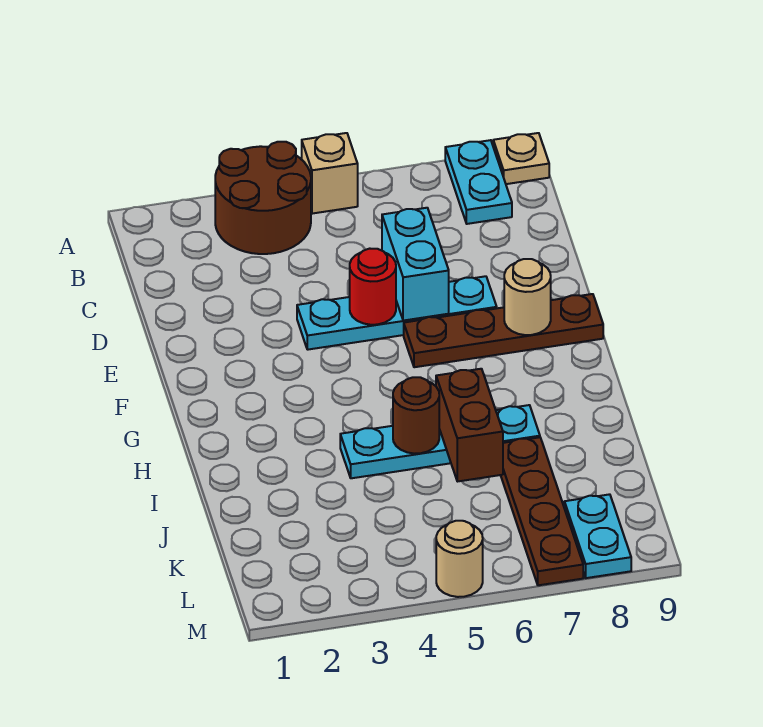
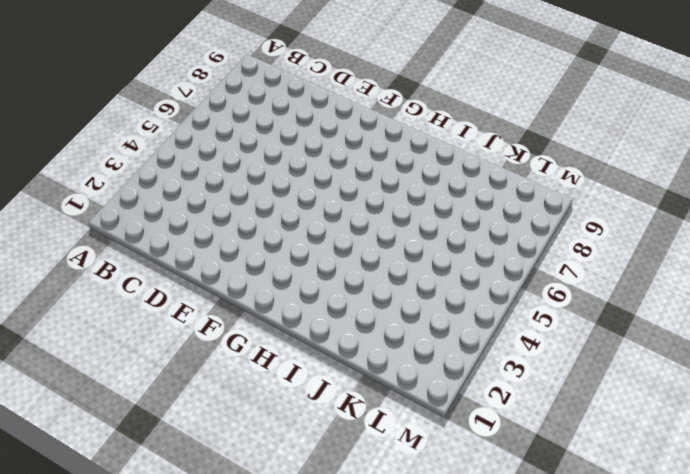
none -> brown round brick A3:B4 level 1
none -> tan brick A5 level 1
none -> cyan plate A8:B8 level 1

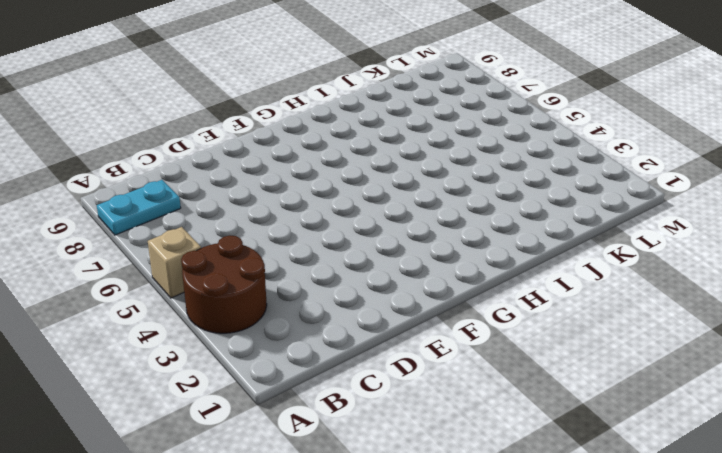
none -> tan plate A9 level 1
none -> cyan plate E4:E7 level 1
none -> brown plate F6:F9 level 1

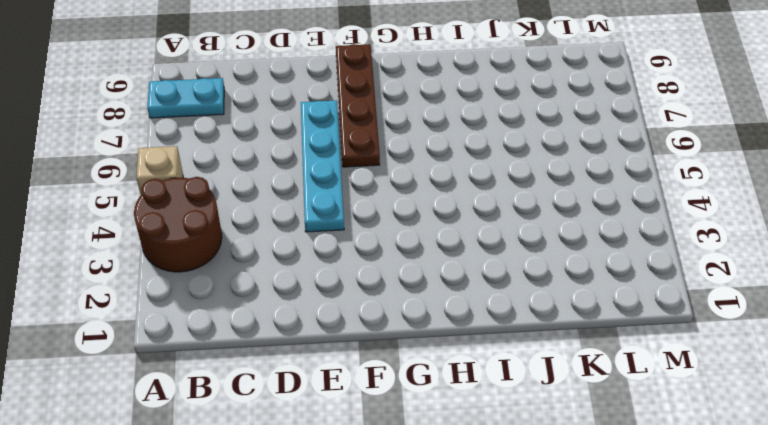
none -> tan plate A9 level 1
none -> cyan plate I4:I7 level 1
none -> brown plate J7:M7 level 1

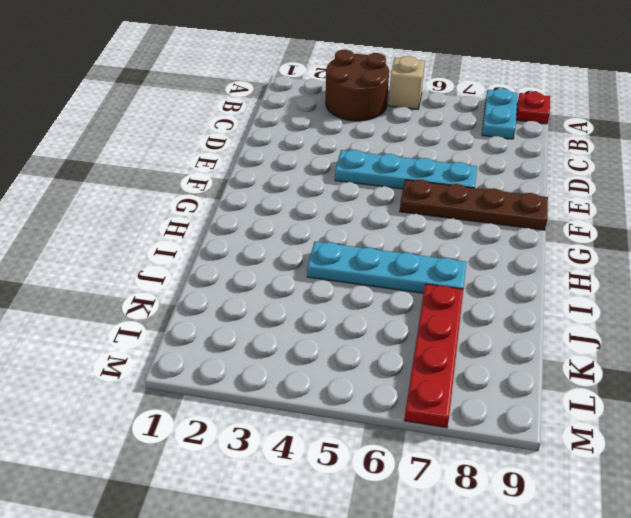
red plate A9 level 1 -> tan plate A9 level 1
red plate J7:M7 level 1 -> brown plate J7:M7 level 1
none -> cyan plate L8:M8 level 1
none -> tan round brick M5 level 1
none -> cyan brick D6:E6 level 2

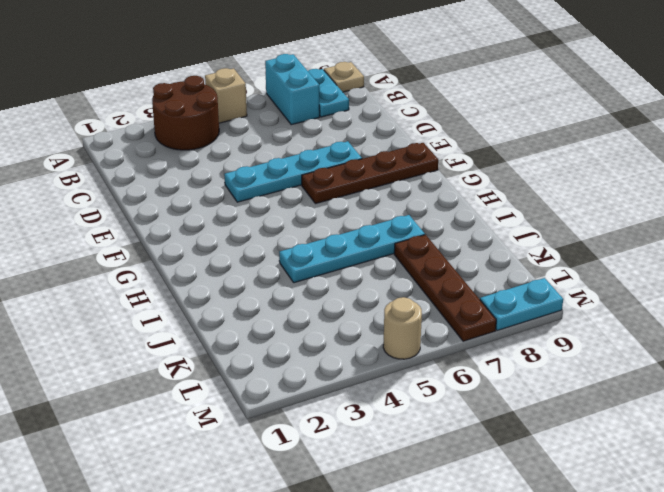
cyan brick A7:B7 level 1 -> cyan brick D6:E6 level 2
cyan plate M8:M9 level 1 -> cyan plate L8:M8 level 1
none -> red round brick E5 level 2
none -> tan round brick F8 level 2
none -> brown round brick I5 level 2

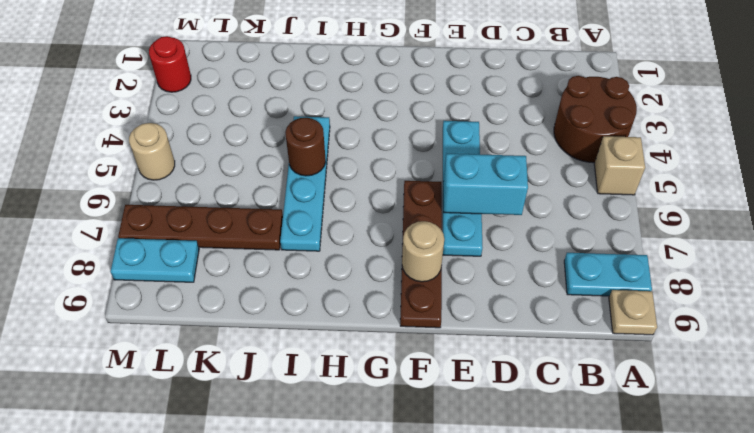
red round brick M2 level 1 -> red round brick E5 level 2
none -> brown brick I6:J6 level 2

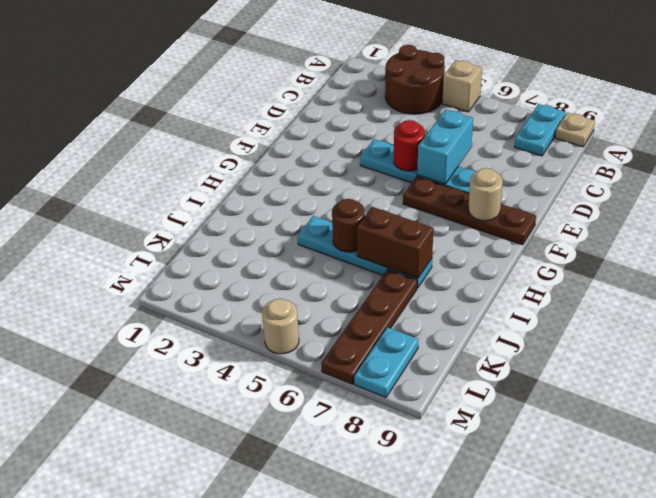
brown brick I6:I7 level 2 -> brown brick I6:J6 level 2

